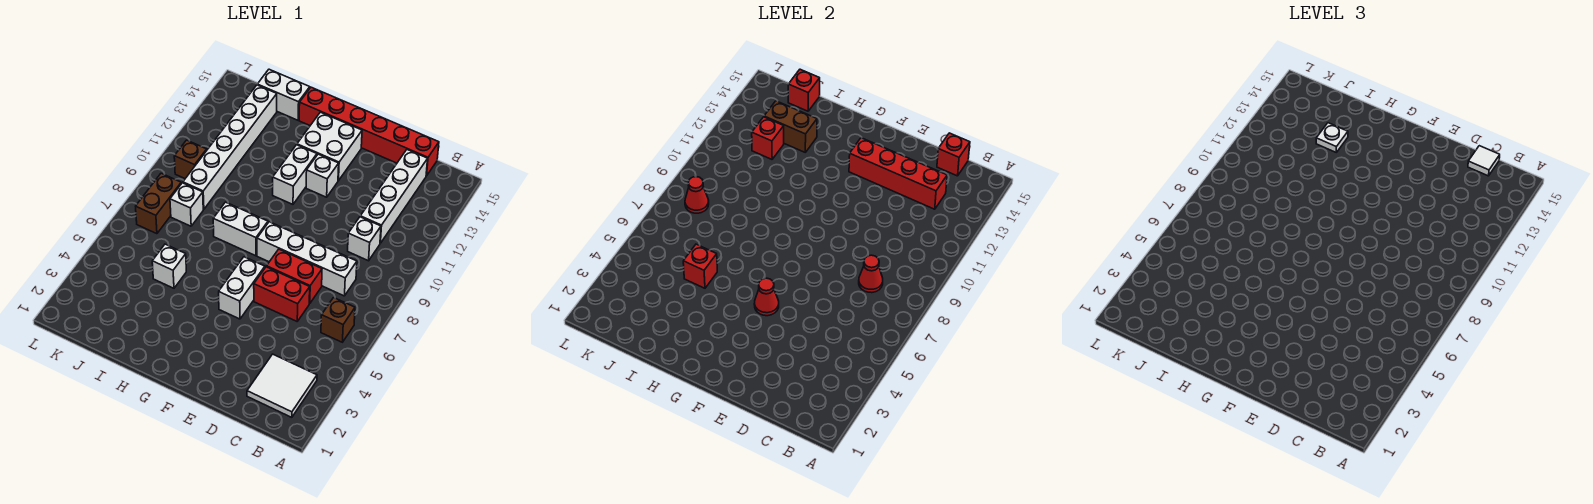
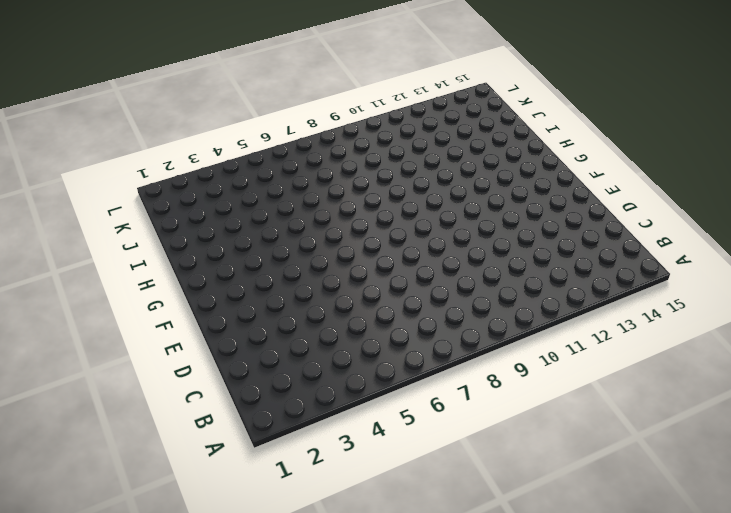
none -> white tile B2:C3 level 1
none -> brown brick B6 level 1
none -> white brick C8:F8 level 1
none -> white brick C10 level 1

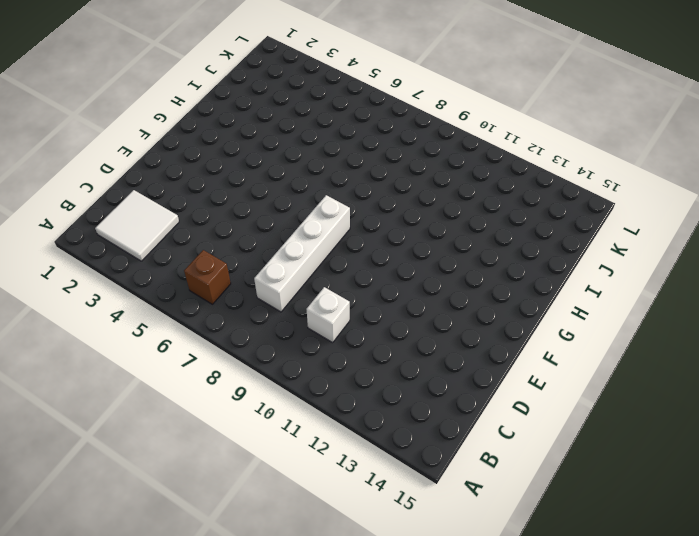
none -> white brick C11:C14 level 1
none -> red brick C15:H15 level 1
none -> red brick D6:E6 level 1
none -> red brick D7:E7 level 1

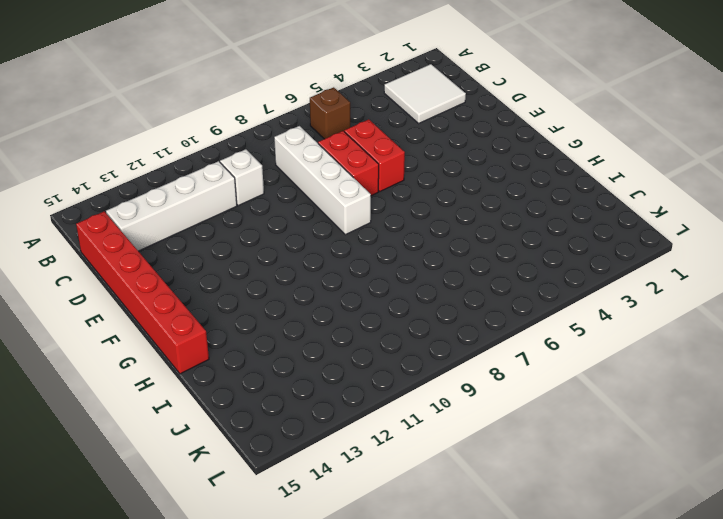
none -> white brick F5:F6 level 1
none -> white brick F12 level 1
none -> white brick F13:G14 level 1
none -> white brick G8:H8 level 1

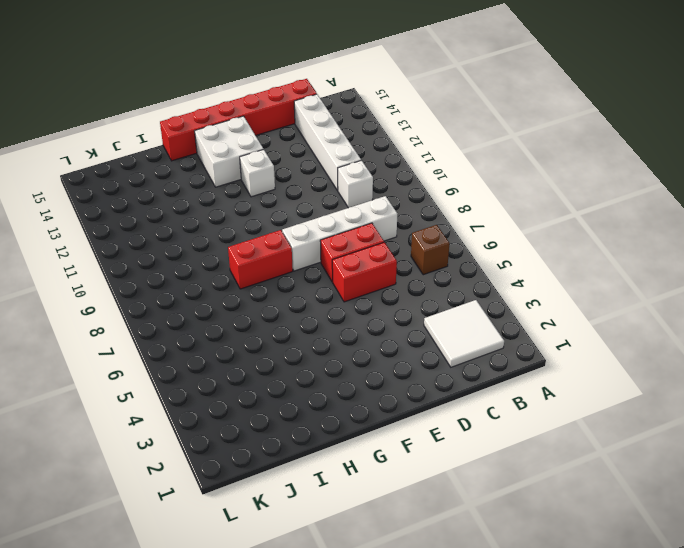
red brick G8:H8 level 1 -> white brick G8:H8 level 1
none -> white brick F5:F6 level 1
none -> white brick G11:G12 level 1
none -> white brick I5 level 1
none -> white brick I15:J15 level 1

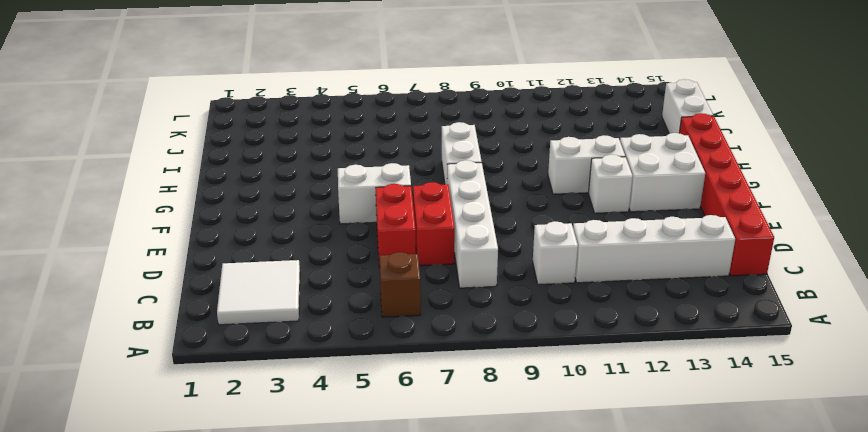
none -> white brick I5 level 1
none -> white brick J8 level 1
none -> white brick J9:J14 level 1
none -> brown brick K7:K8 level 1

